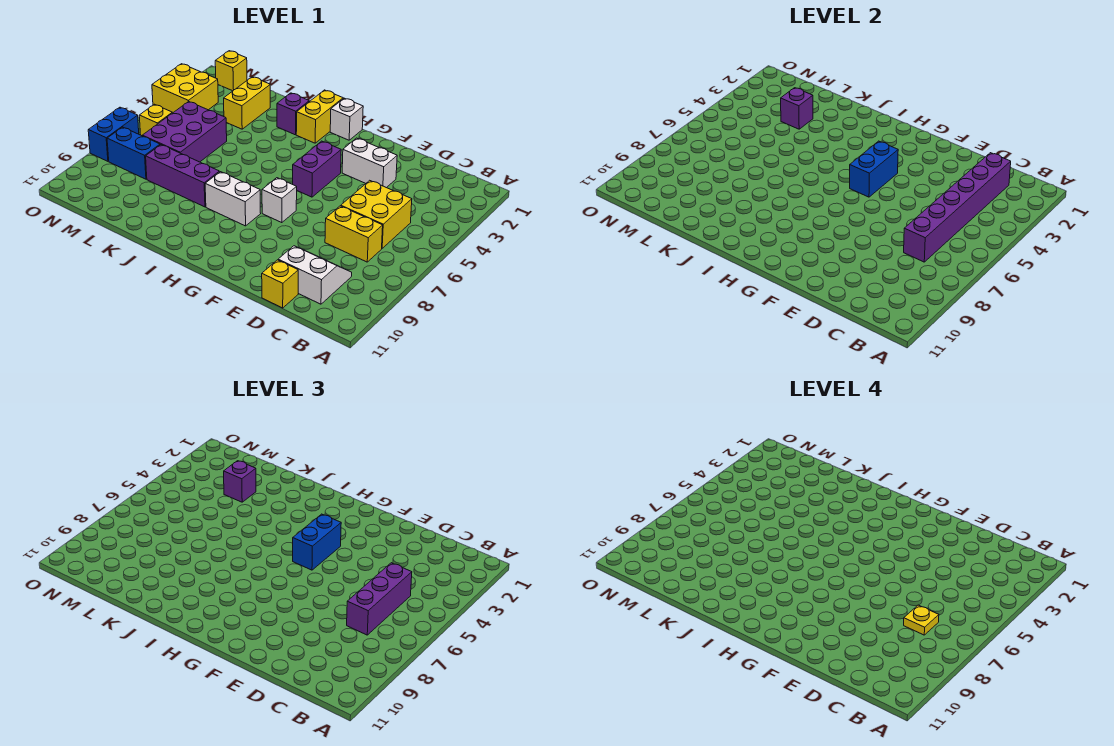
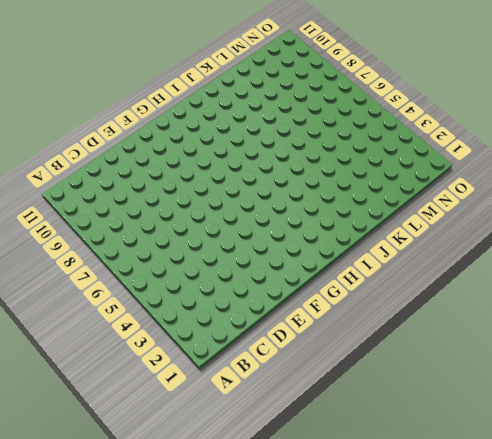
none -> yellow brick C5:D6 level 1
none -> yellow brick C7:D7 level 1
none -> white slope C9:D10 level 1 top 10

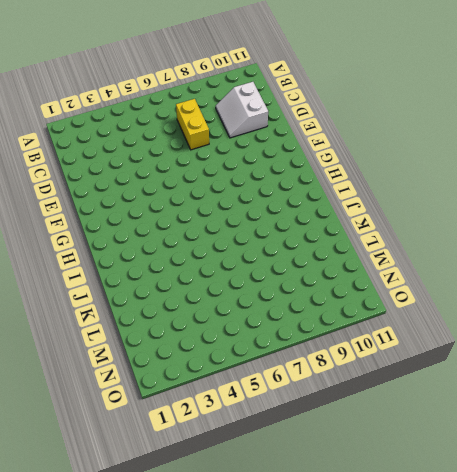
none -> yellow brick C5:D6 level 1
none -> yellow brick D11 level 1
none -> white brick E3:F3 level 1

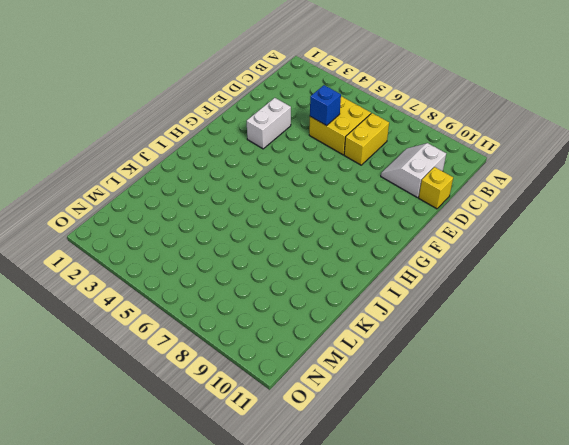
blue brick D5 level 2 -> none
none -> purple brick G4:G5 level 1
none -> white brick G7 level 1
none -> white brick H1 level 1

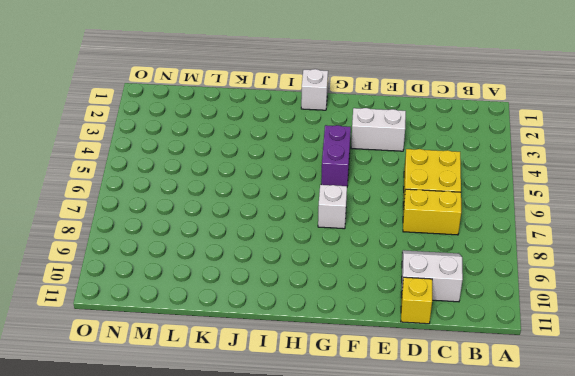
none -> white brick H8:I8 level 1
none -> yellow brick I1:I2 level 1
none -> purple brick J2 level 1

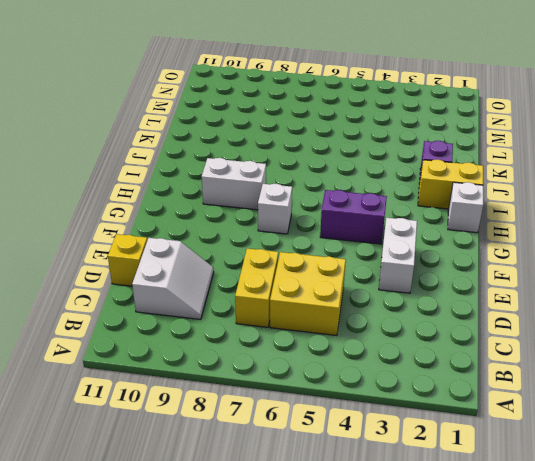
white brick H8:H9 level 1 -> white brick H8:I8 level 1
none -> purple brick J8:L8 level 1
none -> yellow brick L2:L3 level 1
none -> purple brick L5:M7 level 1

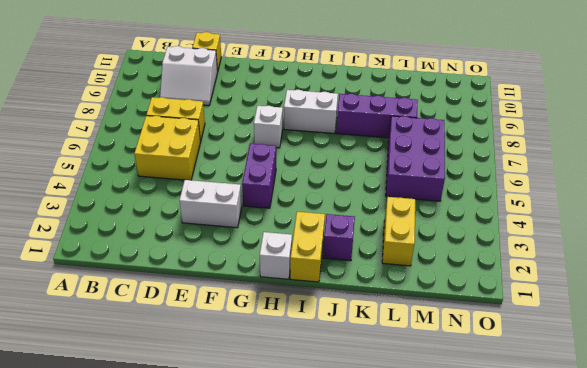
none -> blue brick M8:N8 level 1
none -> yellow brick N1 level 1
none -> yellow brick N3:O4 level 1

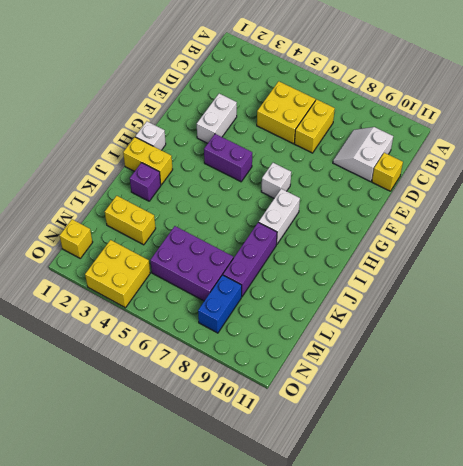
none -> yellow brick N6 level 1
none -> blue brick O7:O8 level 1
none -> purple brick C2:C7 level 2

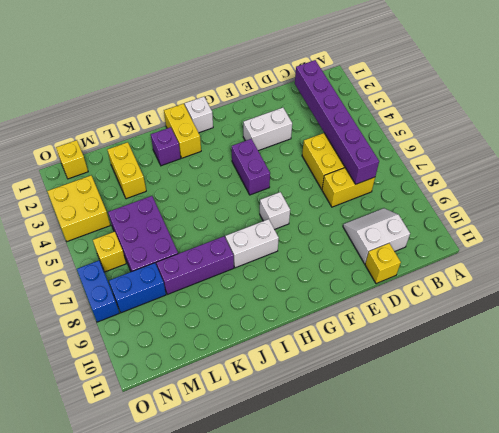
none -> blue brick G4:G5 level 2
none -> purple brick L3 level 2
none -> purple brick C5:C7 level 3

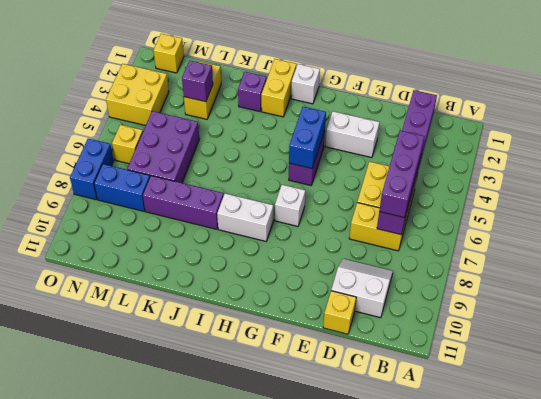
none -> blue brick G4:G5 level 3
none -> purple brick L3 level 3
none -> yellow plate C7 level 4

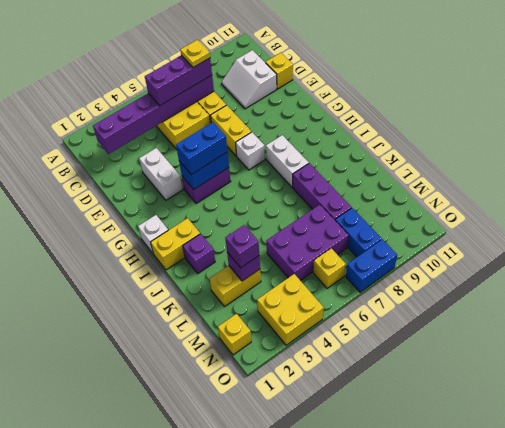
yellow brick E7:F7 level 1 -> none

